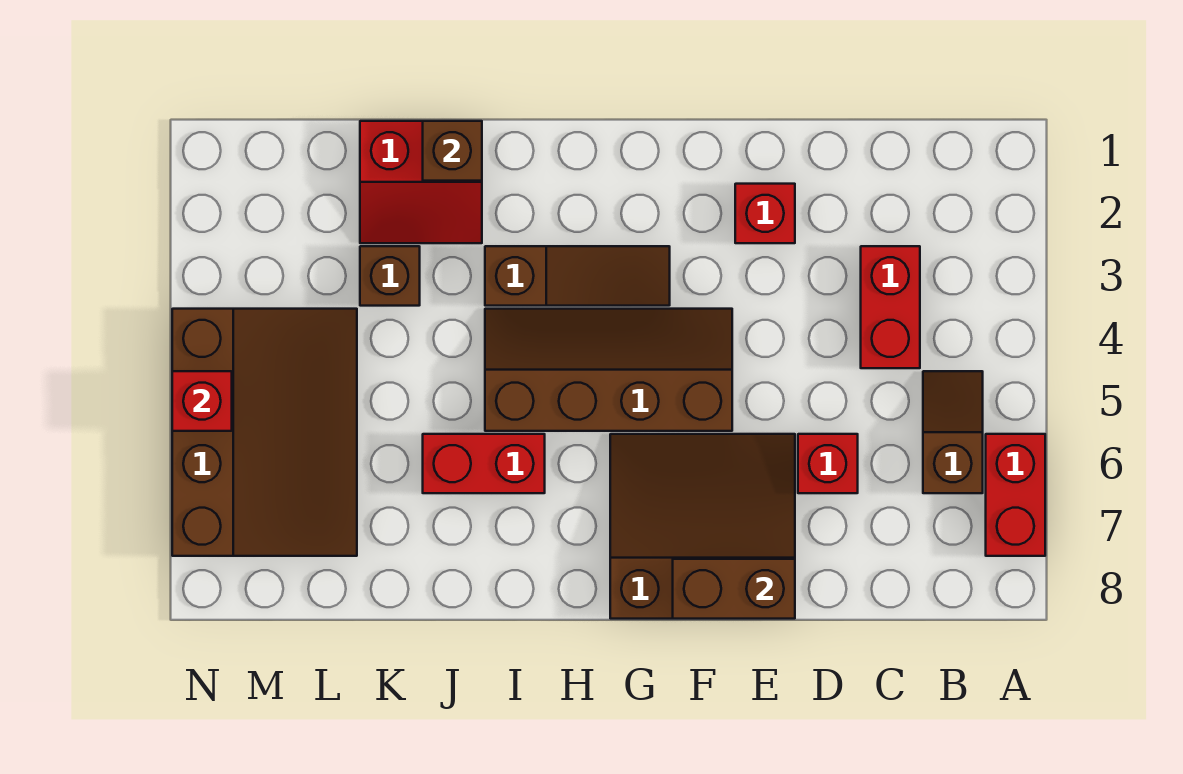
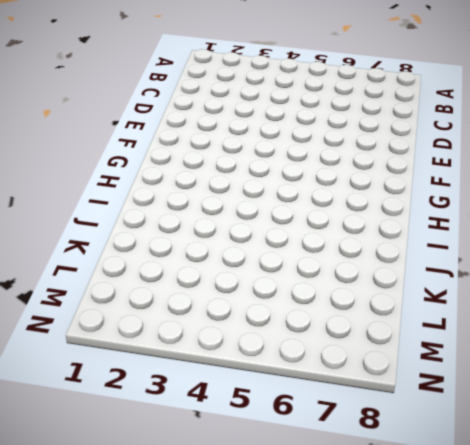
none -> red brick A6:A7 level 1
none -> brown slope B5:B6 level 1 top 6
none -> red brick C3:C4 level 1

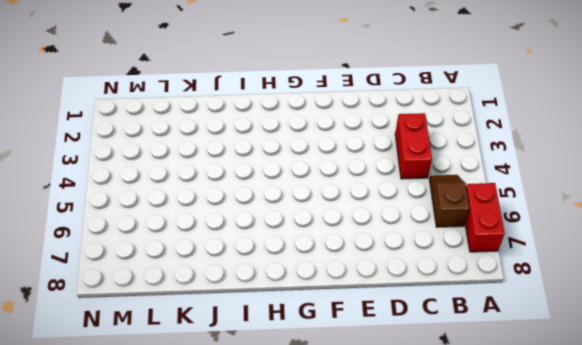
none -> red brick D6 level 1
none -> red brick E2 level 1
none -> brown slope E6:G8 level 1 top 8

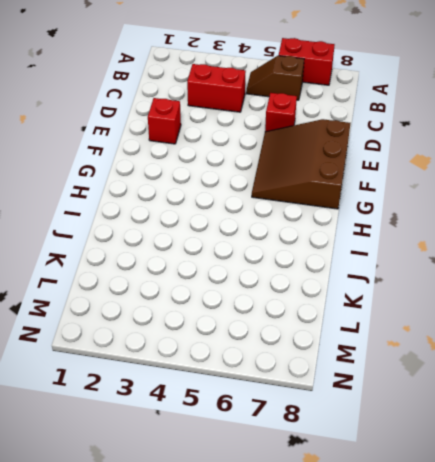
none -> brown slope F4:I5 level 1 top 5
none -> brown slope G3:I3 level 1 top I
none -> red brick I6:J6 level 1

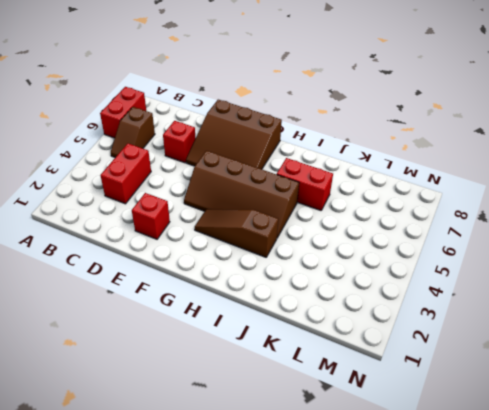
none -> red slope J1:K2 level 1 top 1
none -> brown brick K3 level 1
none -> brown slope L4:N7 level 1 top N

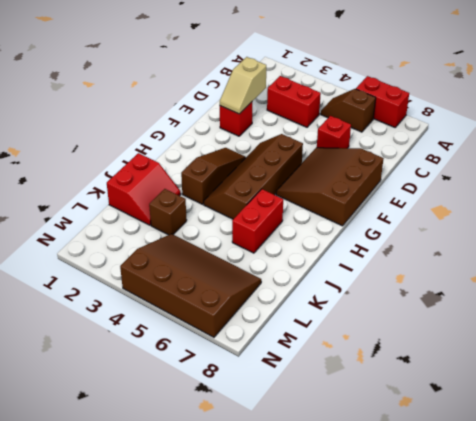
tan slope D2:E2 level 2 top D -> none
none -> brown brick E8:F8 level 2
none -> brown brick J1 level 2
none -> red brick N5 level 2

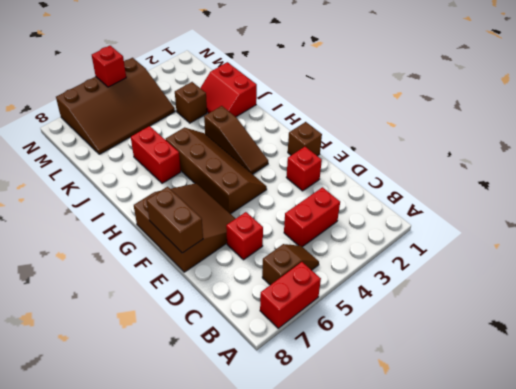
brown brick F1 level 1 -> brown brick J1 level 2

